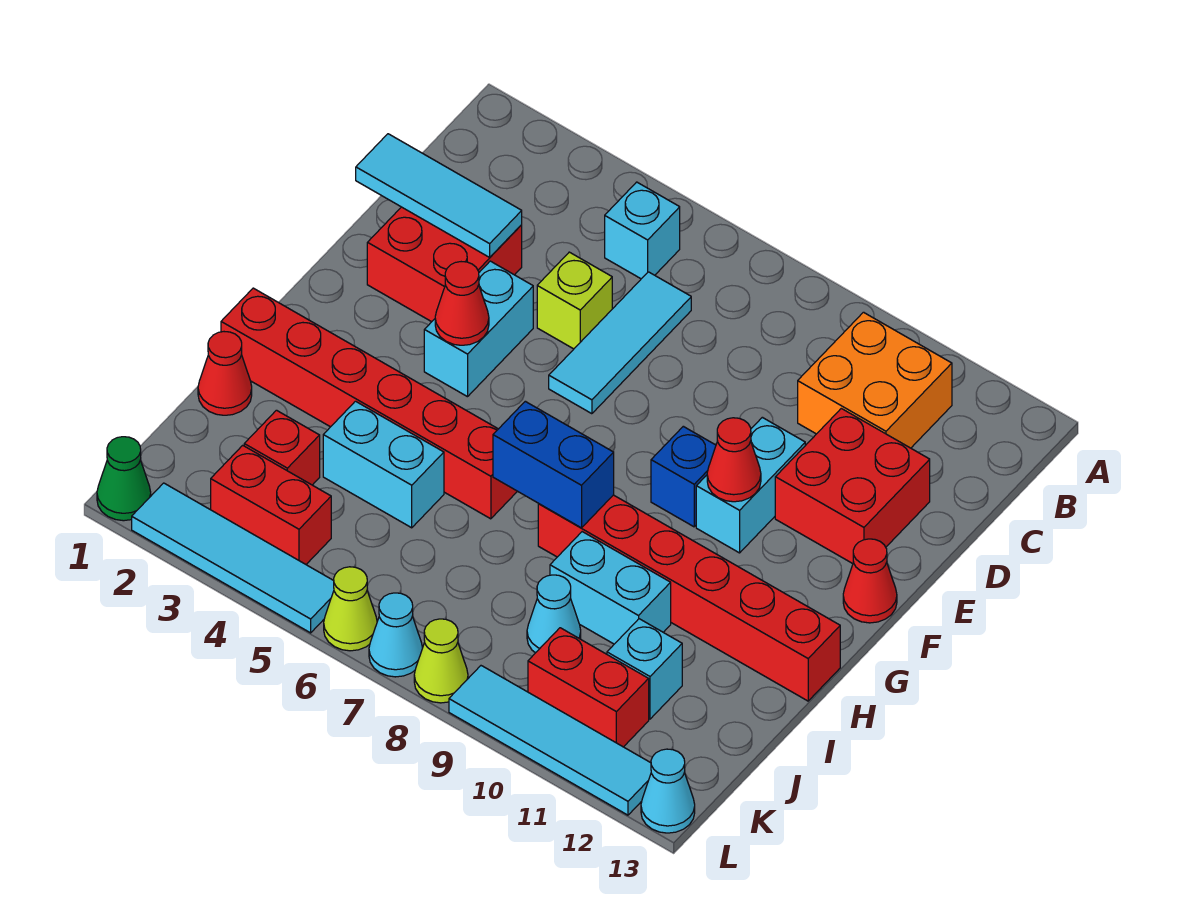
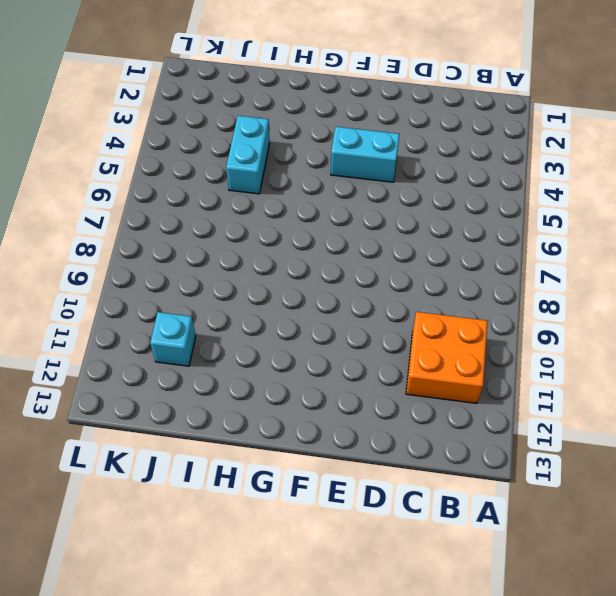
none -> cyan brick B5 level 1
none -> cyan tile C6:E6 level 1
none -> red brick D2:E3 level 1
none -> lime brick D5 level 1

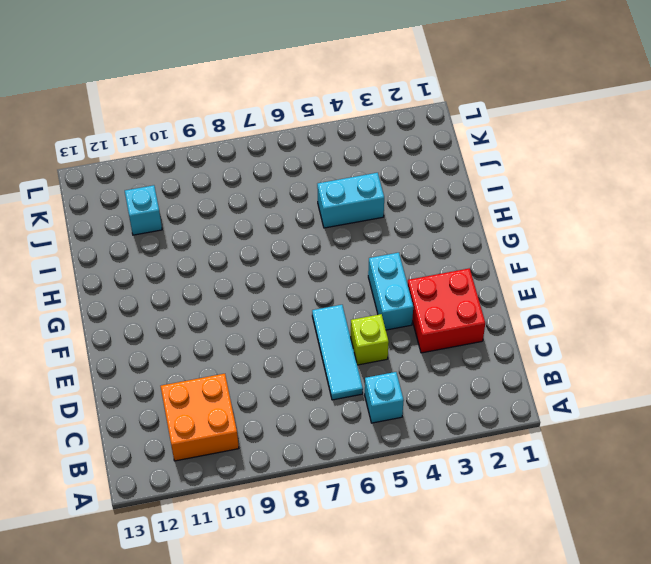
none -> red brick D11:E12 level 1
none -> cyan brick E10:F10 level 1
none -> blue brick F9 level 1
none -> red cone F13 level 1

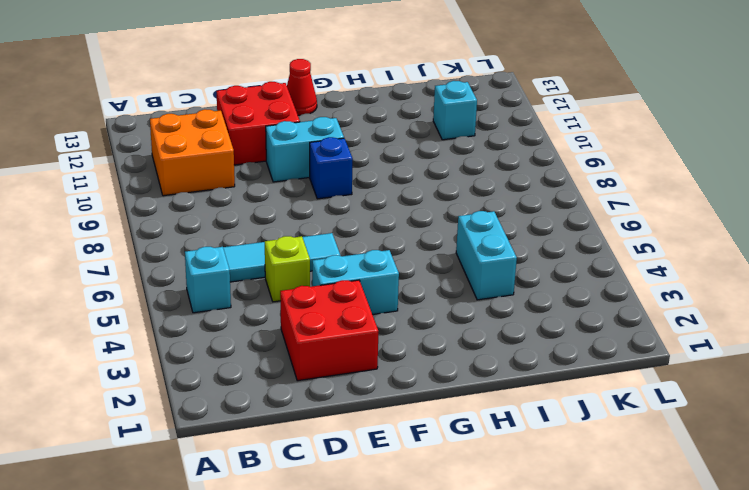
none -> red brick H1:H6 level 1
none -> red brick H8:H13 level 1
none -> red cone I1 level 1
none -> cyan brick I9:I10 level 1

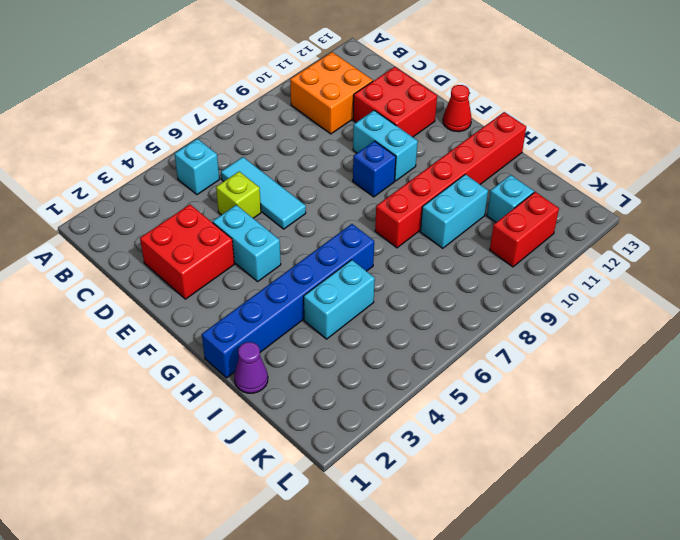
blue brick H1:H6 level 1 -> red brick H1:H6 level 1
purple cone I1 level 1 -> red cone I1 level 1
none -> red brick J3 level 1
none -> cyan cone J9 level 1
none -> red brick K3:K4 level 1
none -> green cone L1 level 1

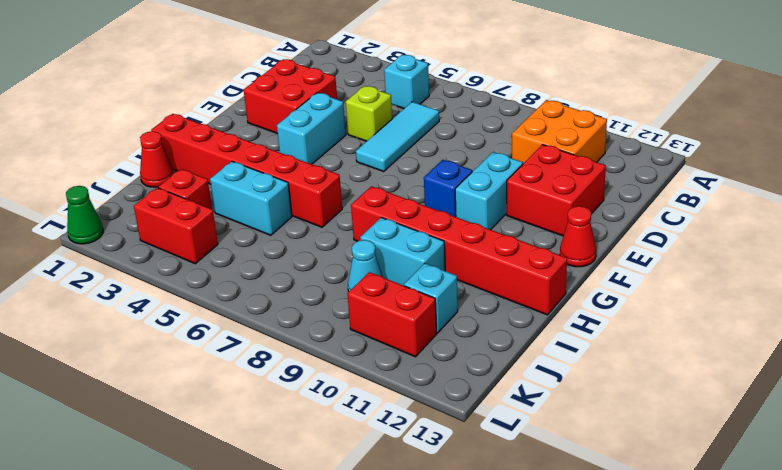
none -> cyan tile L2:L5 level 1
none -> lime cone L6 level 1
none -> cyan cone L7 level 1
none -> lime cone L8 level 1

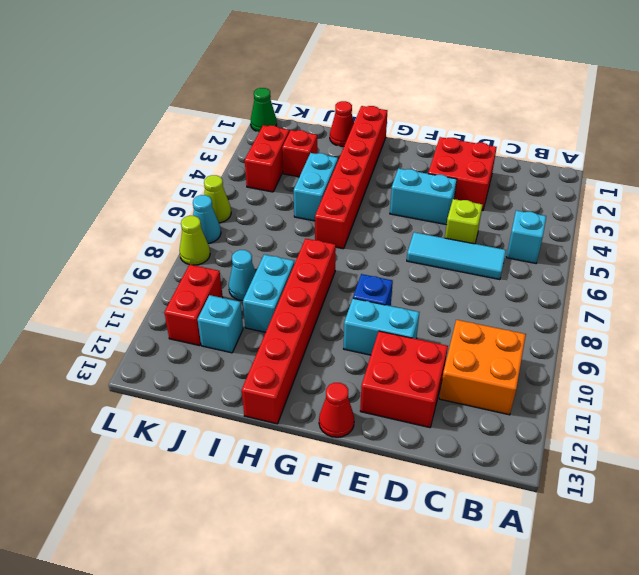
none -> cyan tile L2:L5 level 1
none -> cyan tile L9:L12 level 1
none -> cyan cone L13 level 1
none -> cyan tile D1:D3 level 2

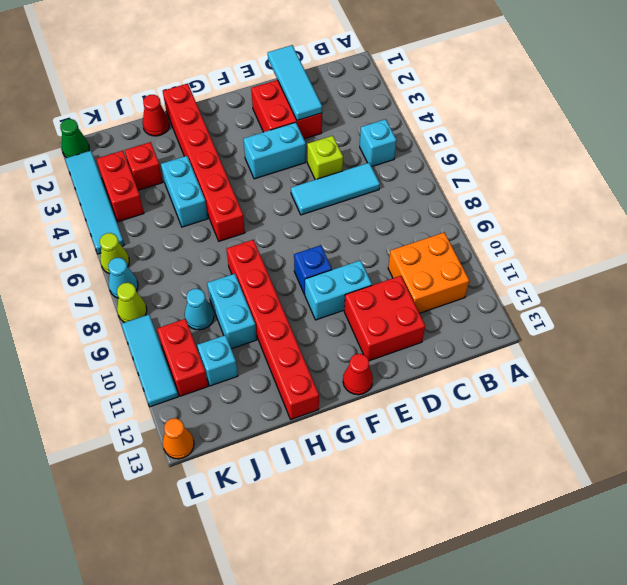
cyan tile L9:L11 level 1 -> cyan tile L9:L12 level 1
orange cone L13 level 1 -> cyan cone L13 level 1
none -> red cone F4 level 2
none -> red cone F10 level 2
none -> blue brick H7:H8 level 2

